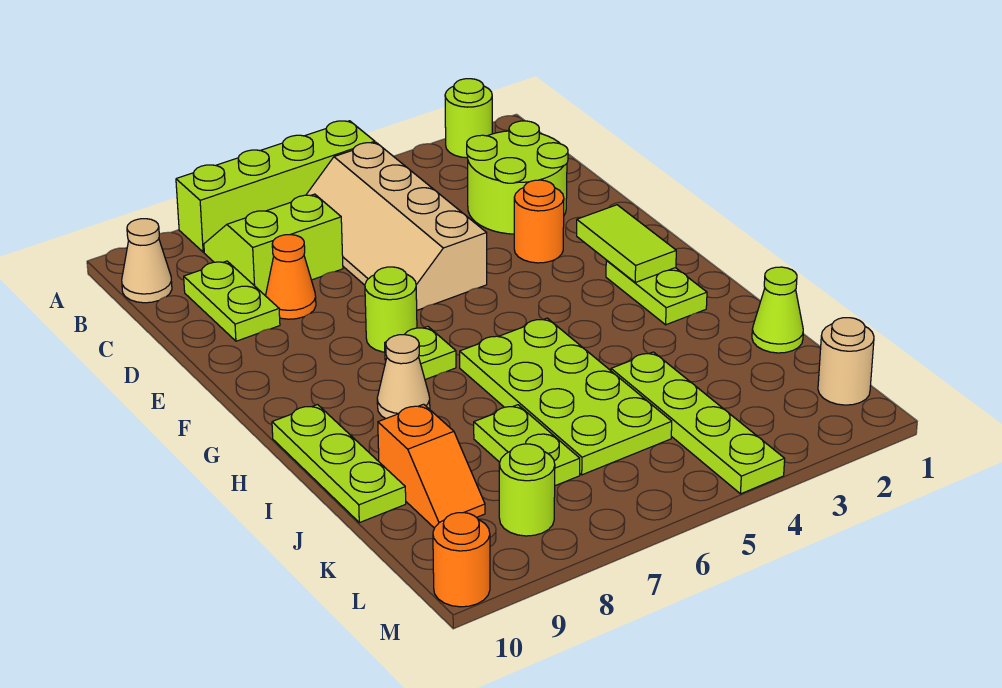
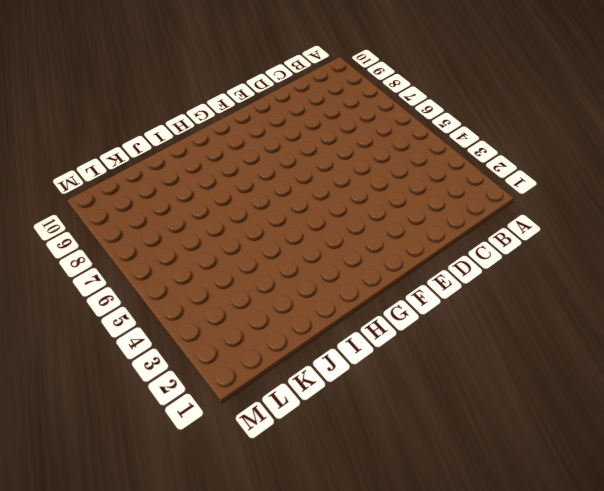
none -> lime round brick A2 level 1
none -> lime brick A5:A8 level 1
none -> tan slope B5:E6 level 1 top 5

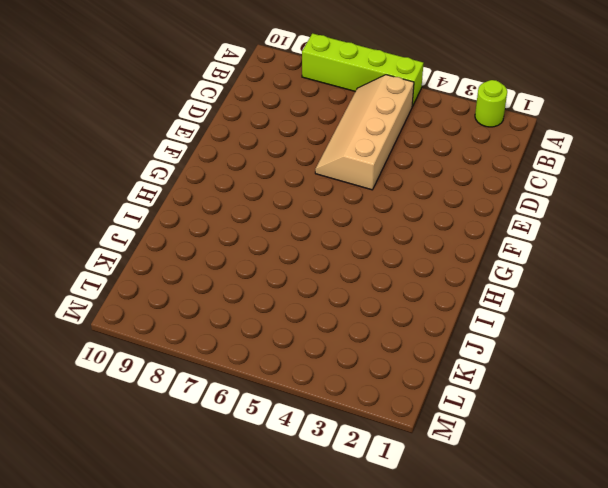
none -> lime slope B7:C8 level 1 top C
none -> tan cone B10 level 1
none -> lime round brick C2:D3 level 1

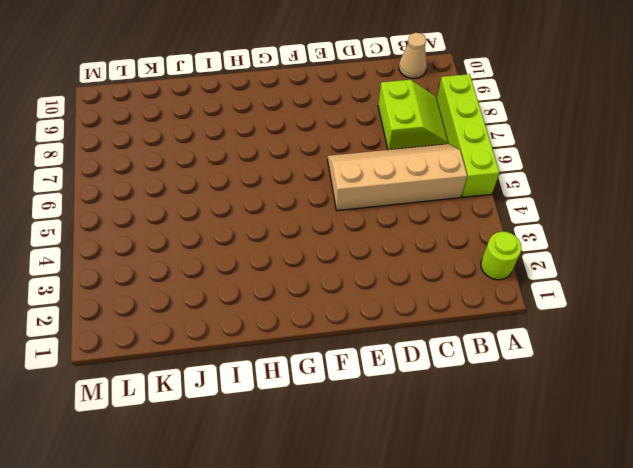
none -> lime round brick C2:D3 level 1
none -> lime plate C9:D9 level 1
none -> orange cone D8 level 1

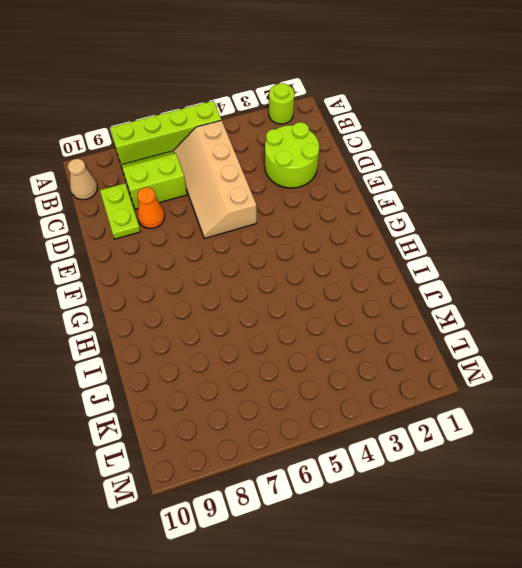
none -> orange round brick E3 level 1
none -> lime round brick F7 level 1
none -> lime plate G2:H2 level 1

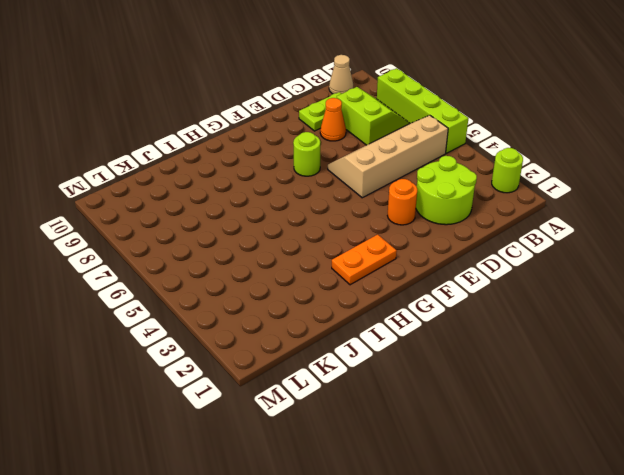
orange plate G2:H2 level 1 -> lime plate G2:H2 level 1
none -> lime plate G7 level 1
none -> lime plate H5:K6 level 1
none -> tan cone H8 level 1

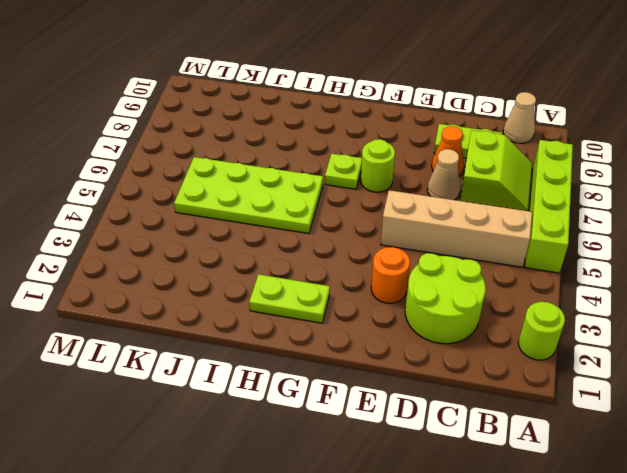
tan cone D7 level 1 -> tan cone H8 level 1
none -> lime plate H10:J10 level 1
none -> lime cone J1 level 1
none -> lime plate J4:M4 level 1

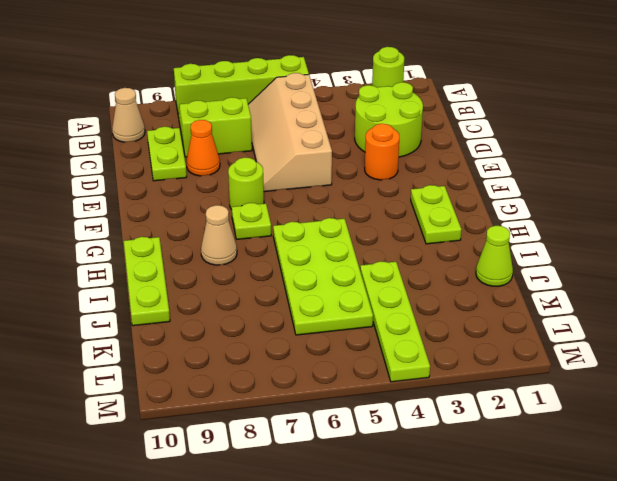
none -> lime plate J7:K7 level 1
none -> orange slope J9:K9 level 1 top J
none -> tan round brick L1 level 1

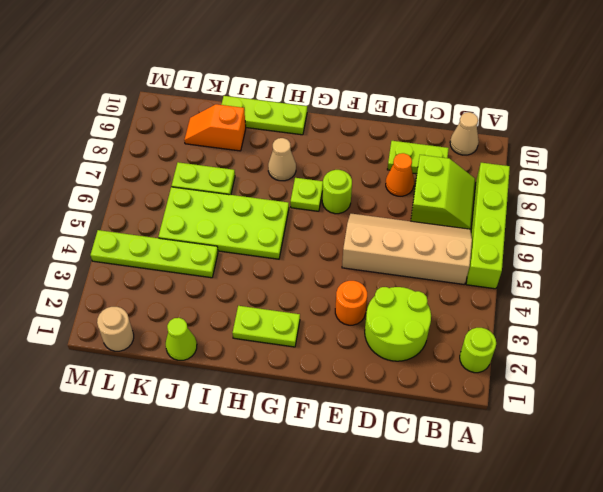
none -> lime round brick L8 level 1
none -> orange round brick M10 level 1
none -> lime tile F2:G2 level 2

